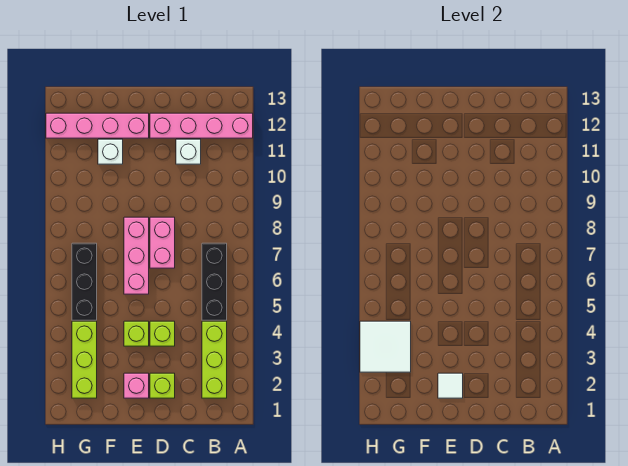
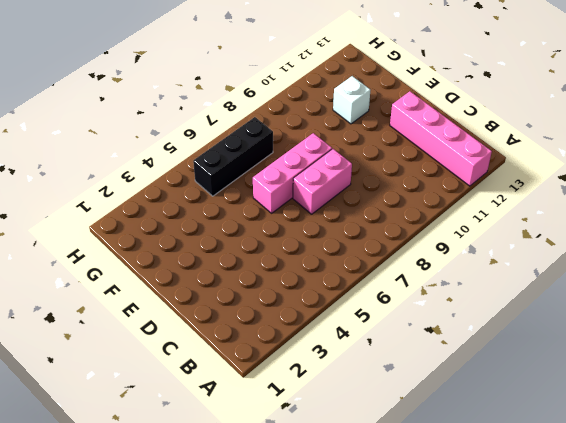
none -> lime brick B2:B4 level 1
none -> black brick B5:B7 level 1
none -> white brick C11 level 1

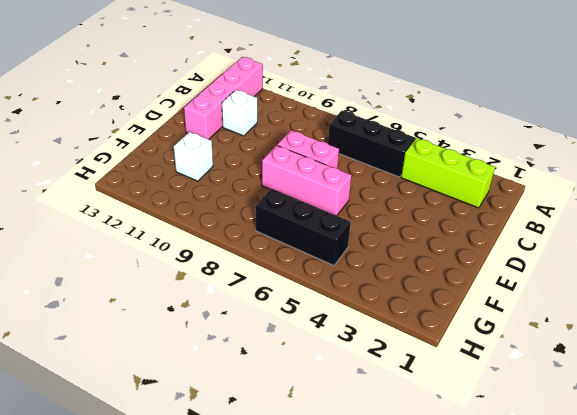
none -> lime brick D2 level 1
none -> lime brick D4 level 1
none -> pink brick E2 level 1

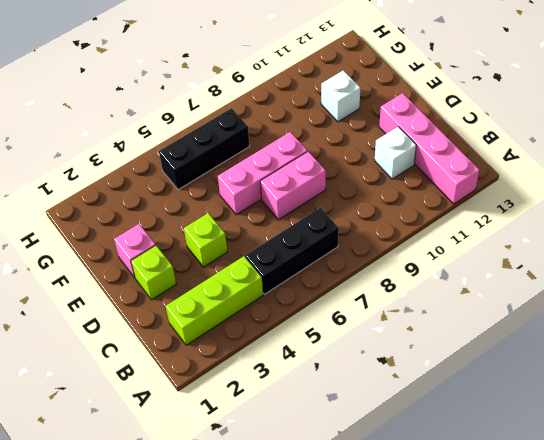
none -> lime brick E4 level 1
none -> pink brick E12:H12 level 1
none -> lime brick G2:G4 level 1

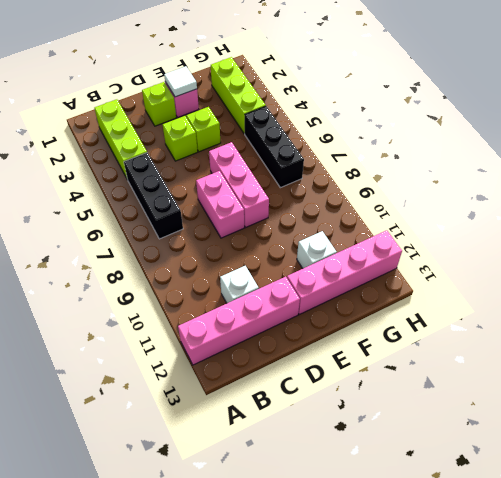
none -> white tile G3:H4 level 2

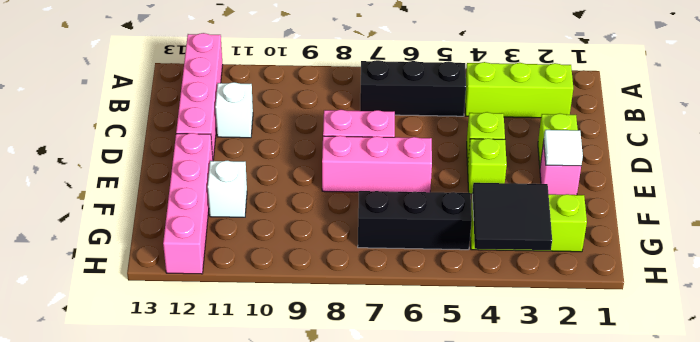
black tile G3:H4 level 2 -> white tile G3:H4 level 2

